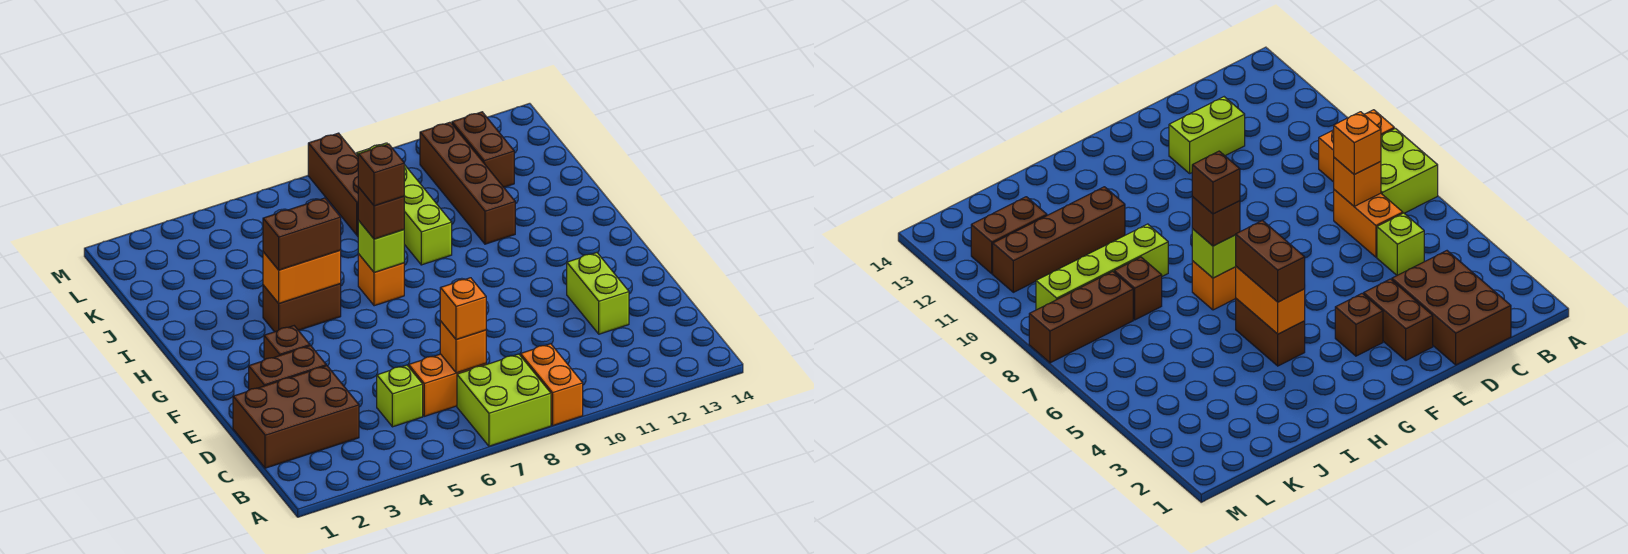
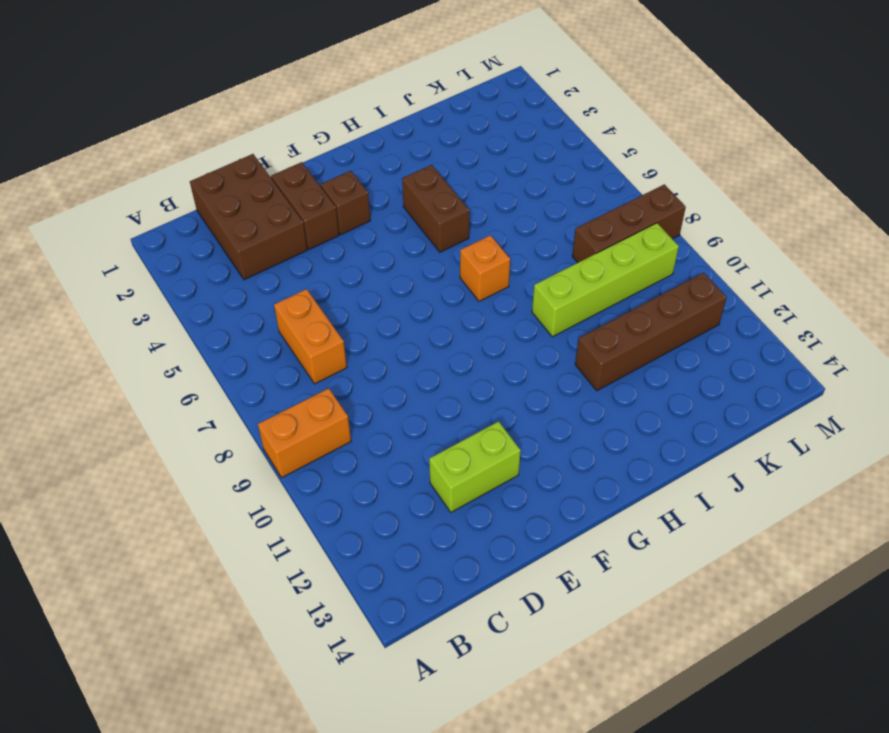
none -> lime brick A7:B8 level 1
none -> lime brick C5 level 1
none -> brown brick J8 level 1

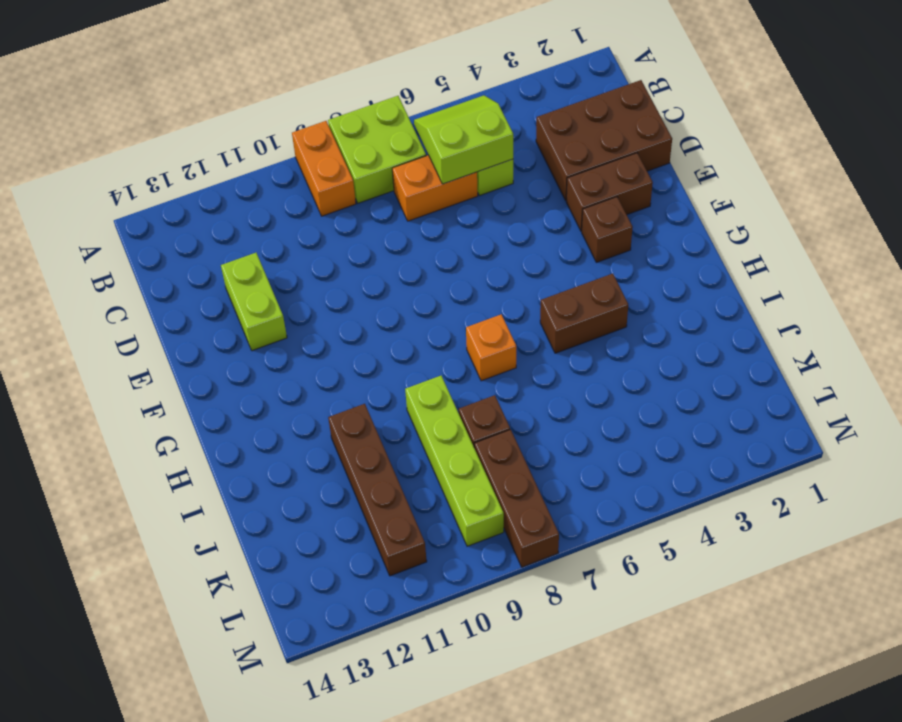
lime slope B5:C6 level 2 top C -> none
none -> brown brick K12:L12 level 1
none -> orange brick C7 level 2
none -> orange brick H4:H5 level 2

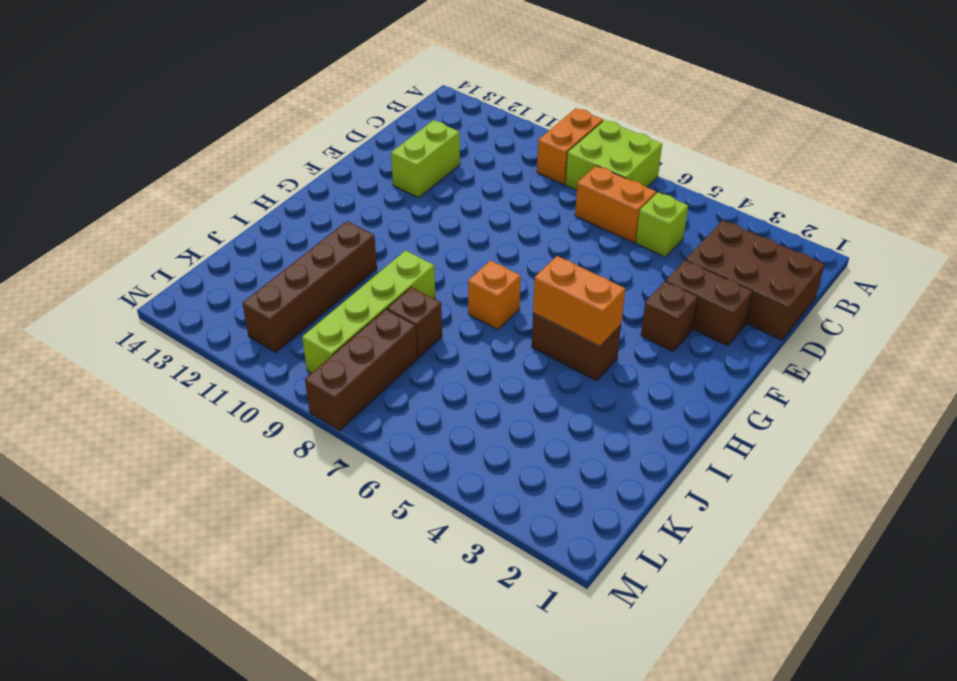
none -> brown brick K12:L12 level 1
none -> orange brick C7 level 2
none -> lime brick H7 level 2

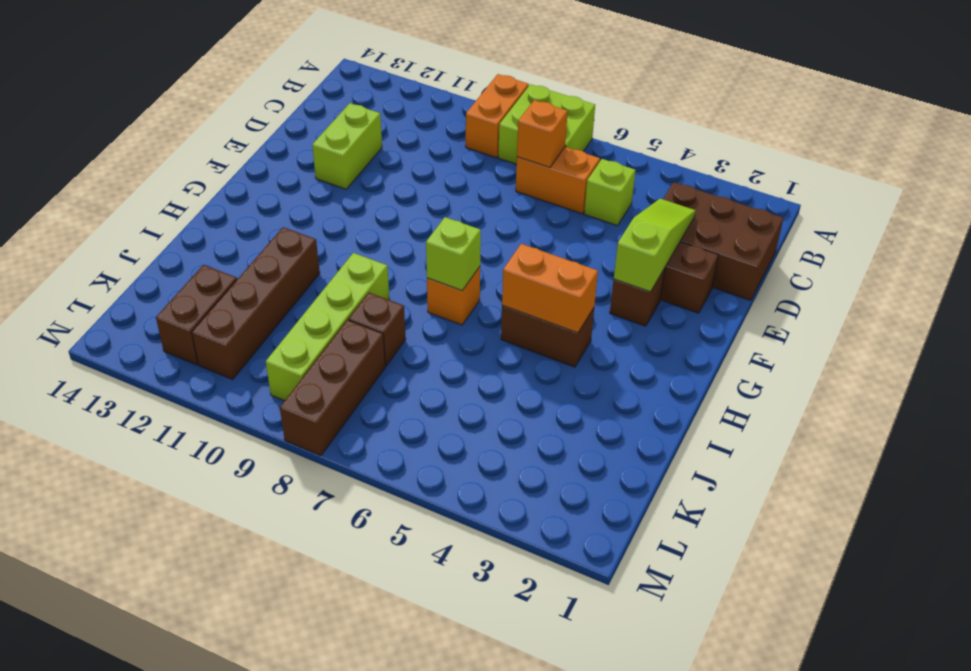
lime slope D3:F3 level 2 top F -> none
none -> orange brick C7 level 3
none -> brown brick H4:H5 level 3
none -> brown brick H7 level 3

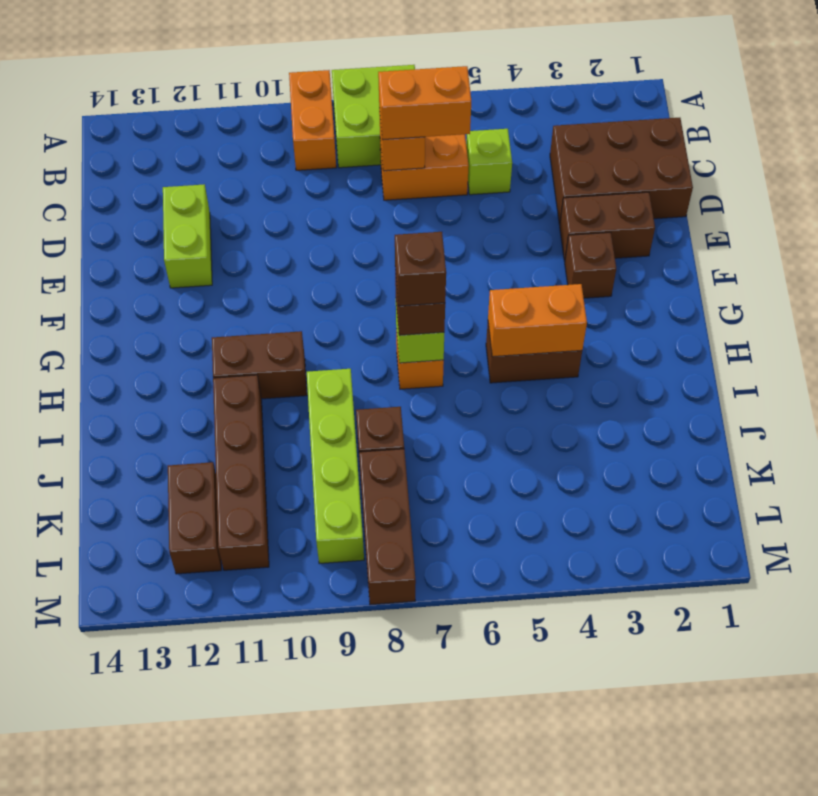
orange brick C6:C7 level 3 -> orange brick C7 level 3
brown brick H10:H11 level 1 -> brown brick H4:H5 level 3

